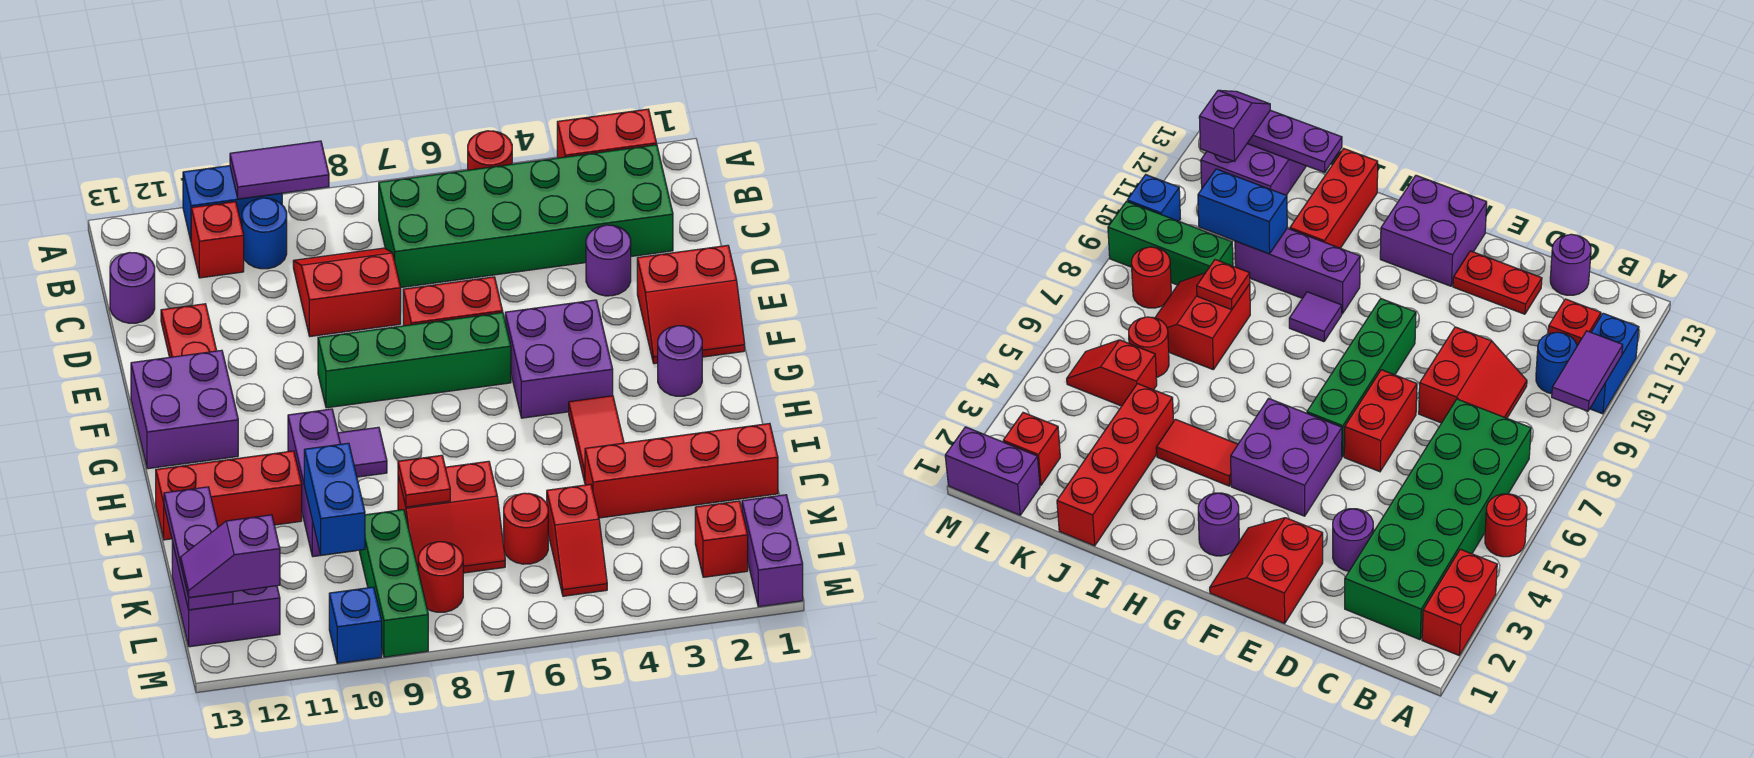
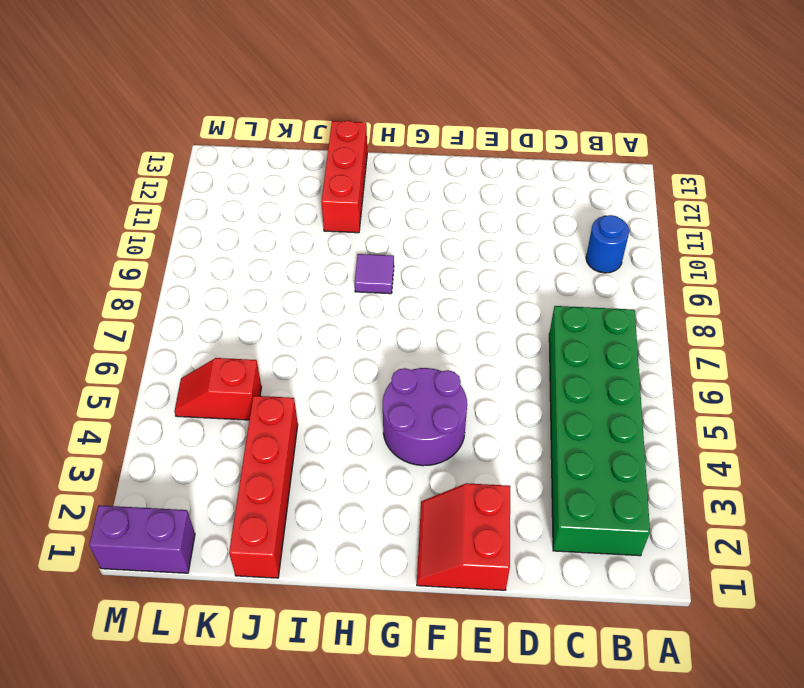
purple round brick F4:G5 level 1 -> purple brick F4:G5 level 1
none -> red brick A2:A3 level 1
none -> red round brick A5 level 1
none -> blue brick A10:A11 level 1
none -> red brick B11 level 1

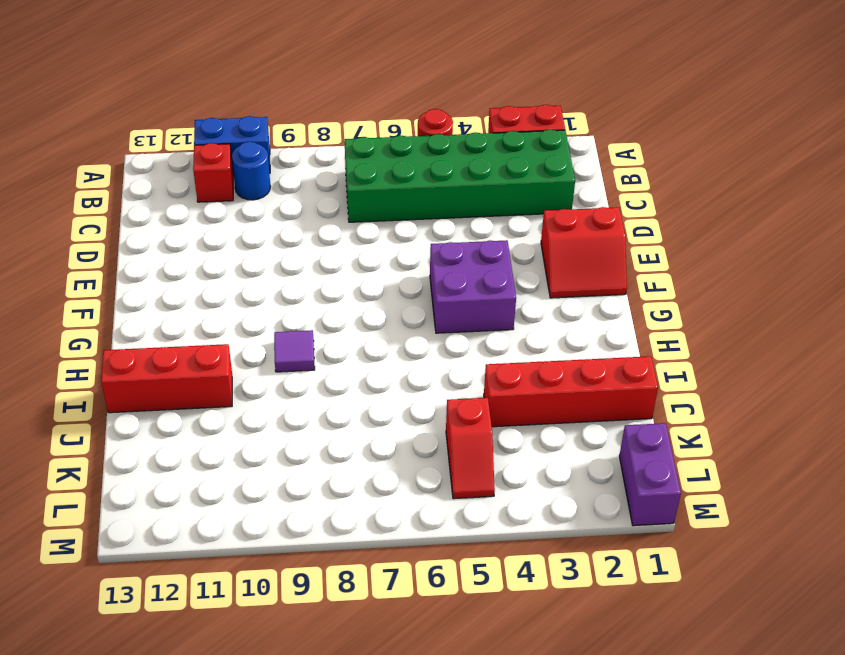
none -> red slope C8:D9 level 1 top D
none -> purple round brick C13 level 1
none -> purple round brick D3 level 1
none -> red plate D12:E12 level 1

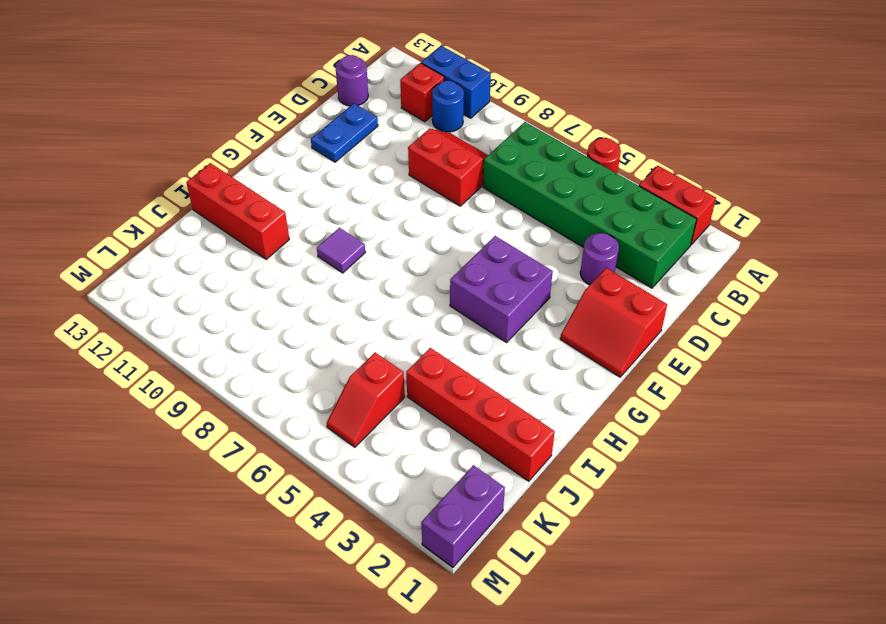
blue plate D12:E12 level 1 -> red plate D12:E12 level 1
none -> red brick E6:E7 level 1
none -> green brick F6:F9 level 1
none -> purple brick F12:G13 level 1
none -> purple round brick G2 level 1

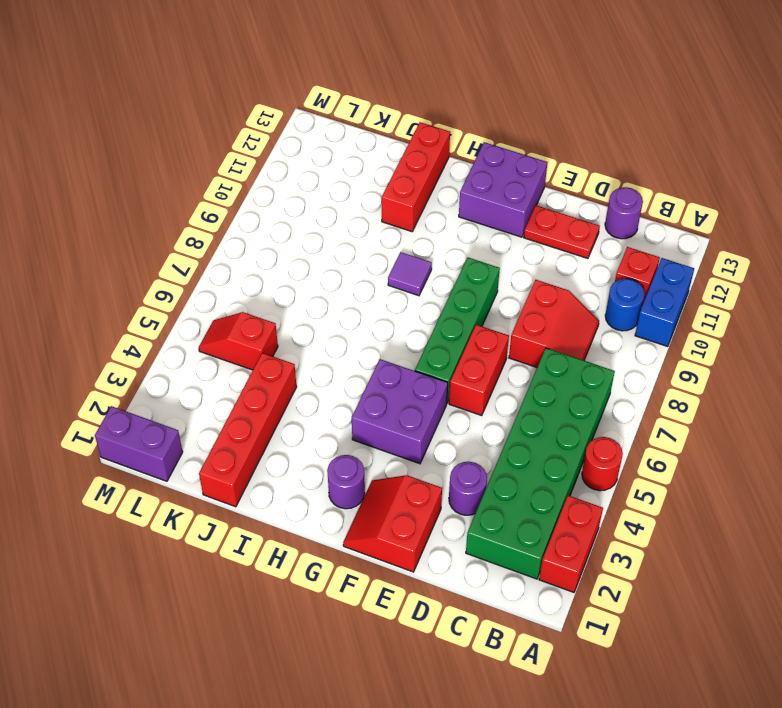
none -> red tile H4:I4 level 1
none -> purple brick H10:J10 level 1
none -> red slope J7:K8 level 1 top J
none -> red round brick K6 level 1

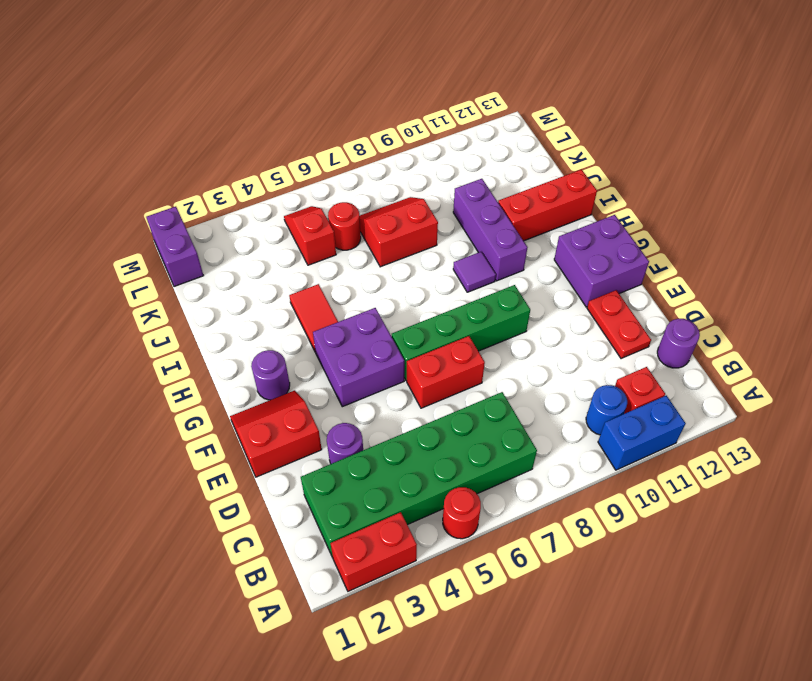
none -> red slope C8:D9 level 1 top D
none -> red brick J1:J4 level 1
none -> green brick K9:M9 level 1
none -> purple brick K12:L13 level 1

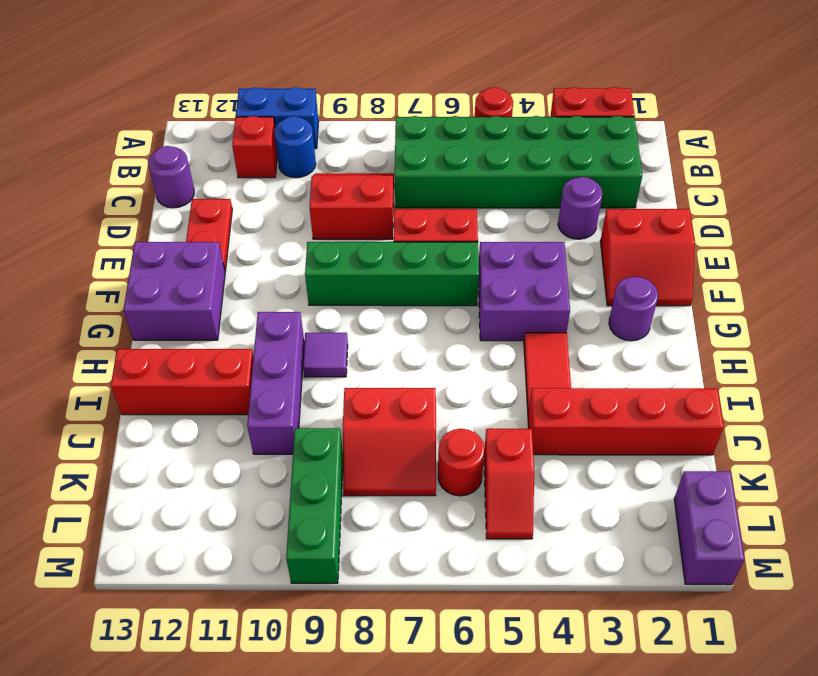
none -> purple brick K12:L13 level 1
none -> red brick L2 level 1
none -> red round brick L8 level 1
none -> blue brick M10 level 1

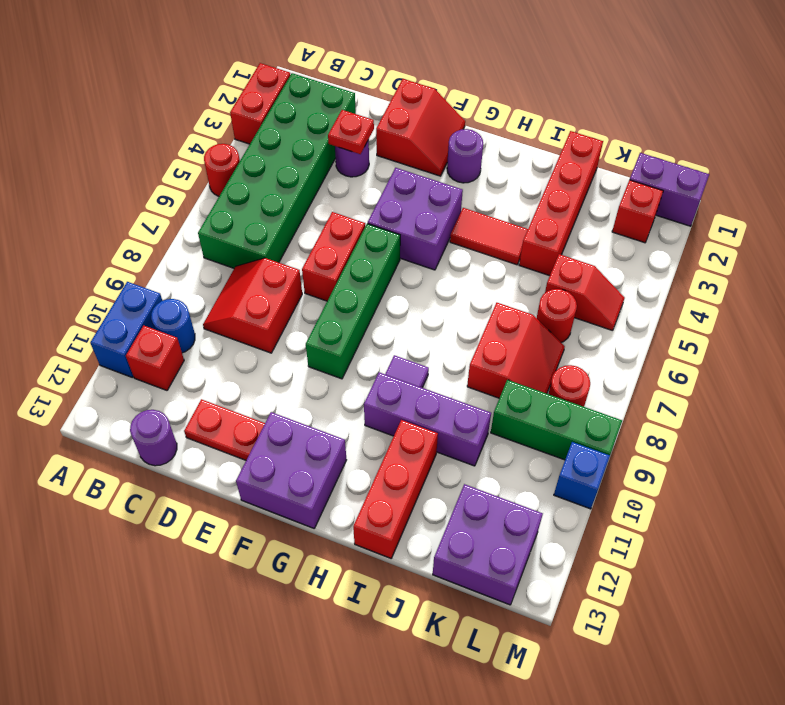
red plate D3 level 2 -> red plate J8 level 2
none -> purple tile A9:A10 level 2
none -> blue brick J10:K10 level 2
none -> purple plate J13:L13 level 2
none -> purple slope L12:L13 level 3 top 12

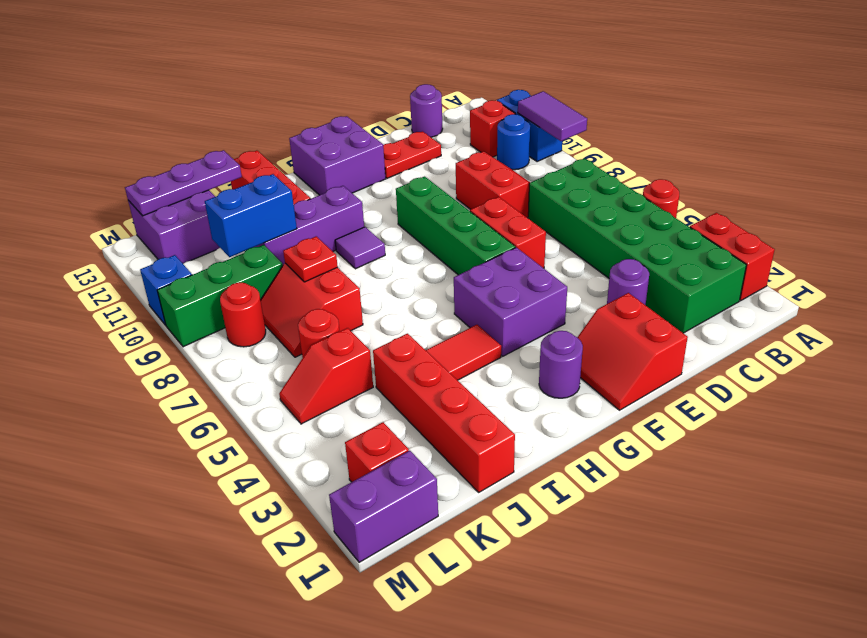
none -> purple slope L12:L13 level 3 top 12

